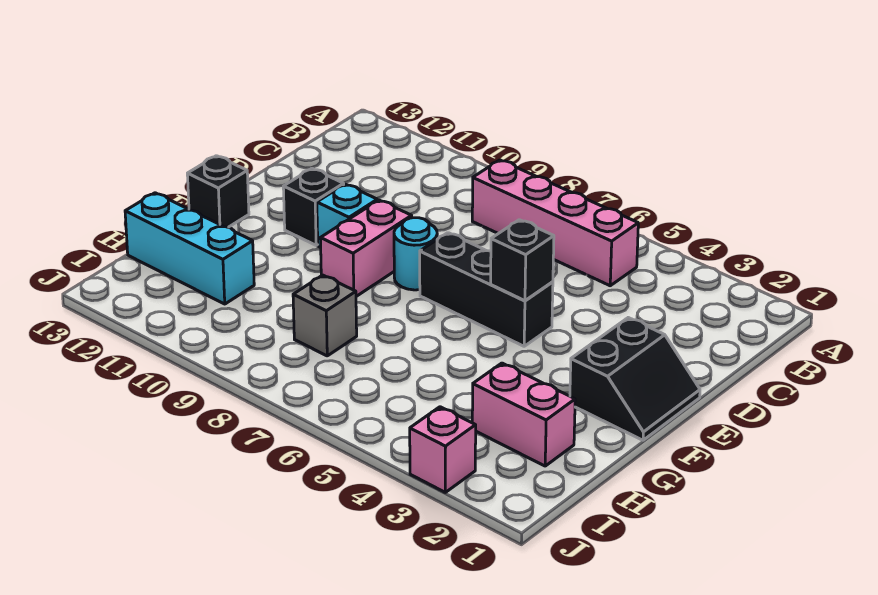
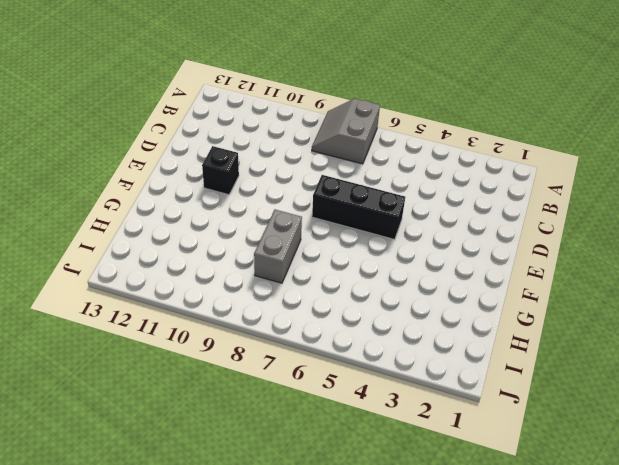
grey slope A7:B8 level 1 top 7 -> pink brick B5:B8 level 1
grey brick G8:H8 level 1 -> grey brick H8 level 1
none -> black slope E1:F2 level 1 top 2
none -> cyan round brick E8 level 1
none -> pink brick E9:F9 level 1

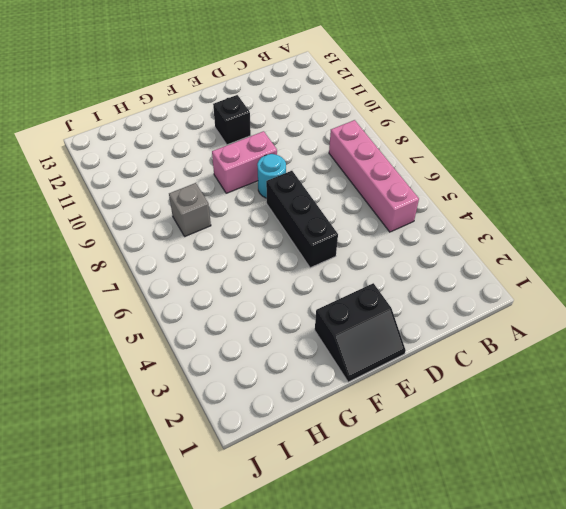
none -> cyan brick E10 level 1
none -> black brick F13 level 1
none -> pink brick H2:H3 level 1

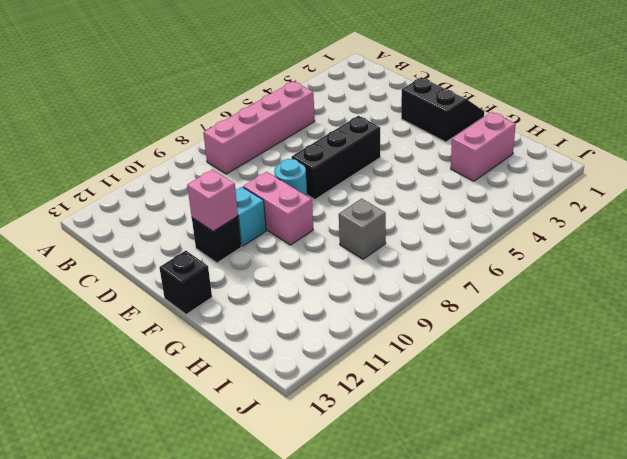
pink brick E11 level 2 -> pink brick J3 level 1
none -> cyan brick H11:H13 level 1
none -> black brick E5 level 2

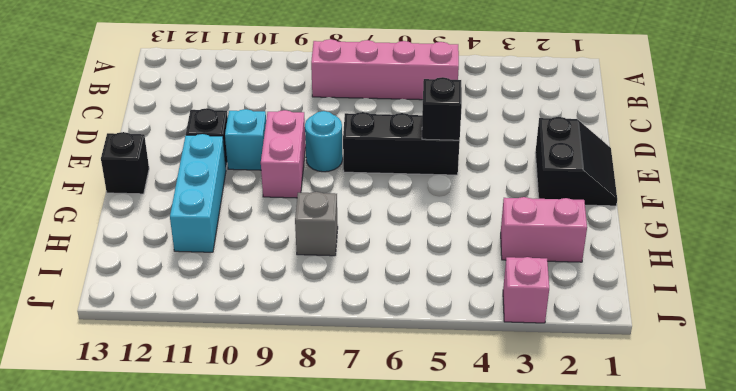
cyan brick F11:H11 level 1 -> cyan brick H11:H13 level 1

